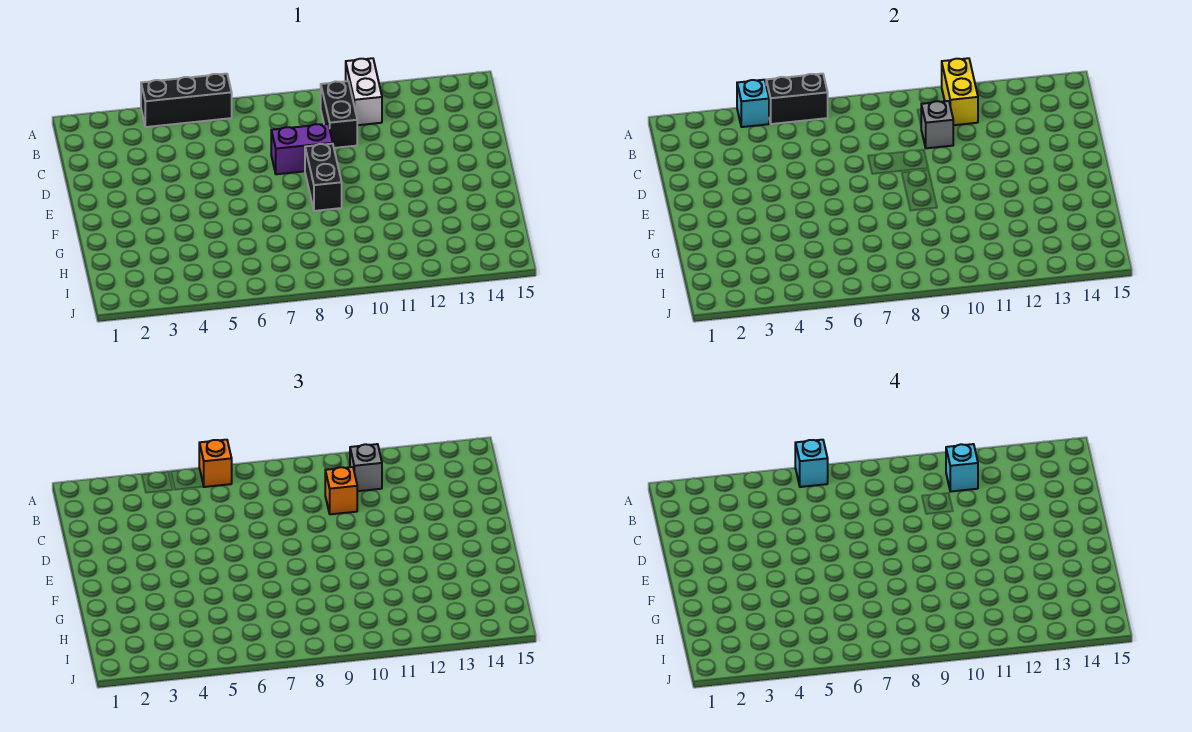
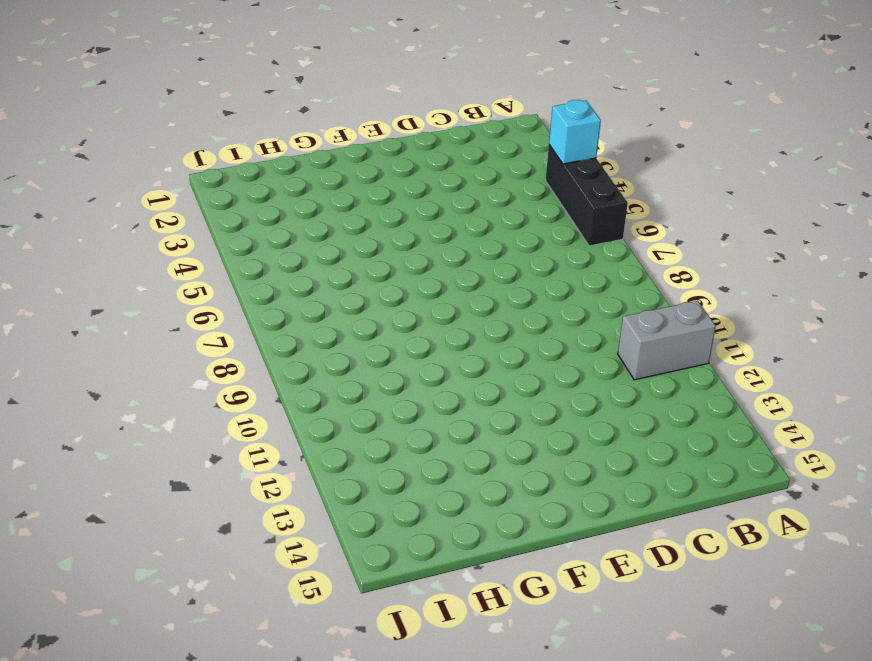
grey brick A11:B11 level 1 -> white brick A11:B11 level 1
none -> black brick B10:C10 level 1
none -> purple brick D8:D9 level 1
none -> black brick E9:F9 level 1

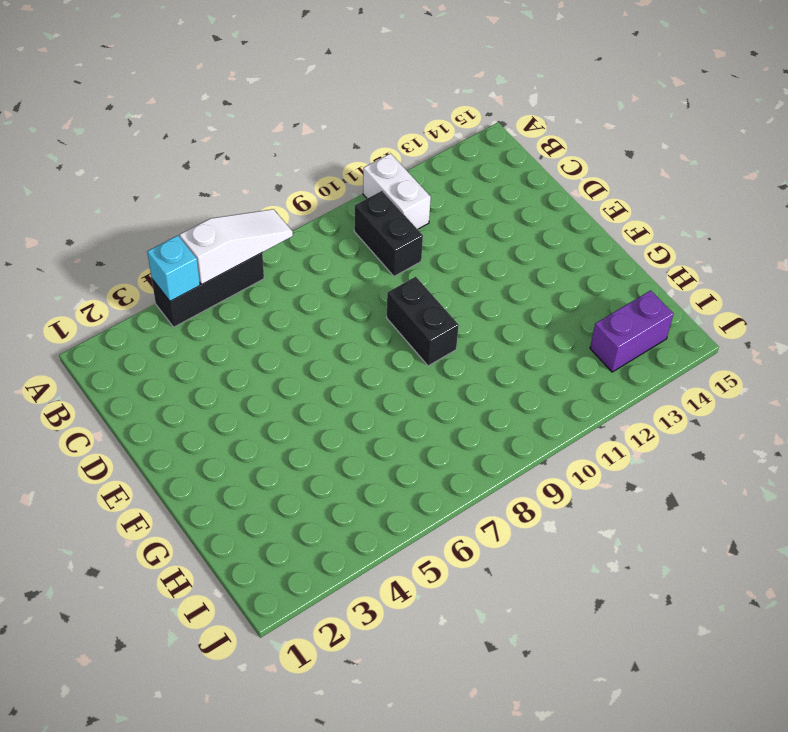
white slope A5:A7 level 2 top 5 -> black brick A5:A6 level 2
purple brick I13:I14 level 1 -> purple brick D8:D9 level 1
none -> yellow brick A11:B11 level 2
none -> grey brick C10 level 2
none -> orange brick A6 level 3

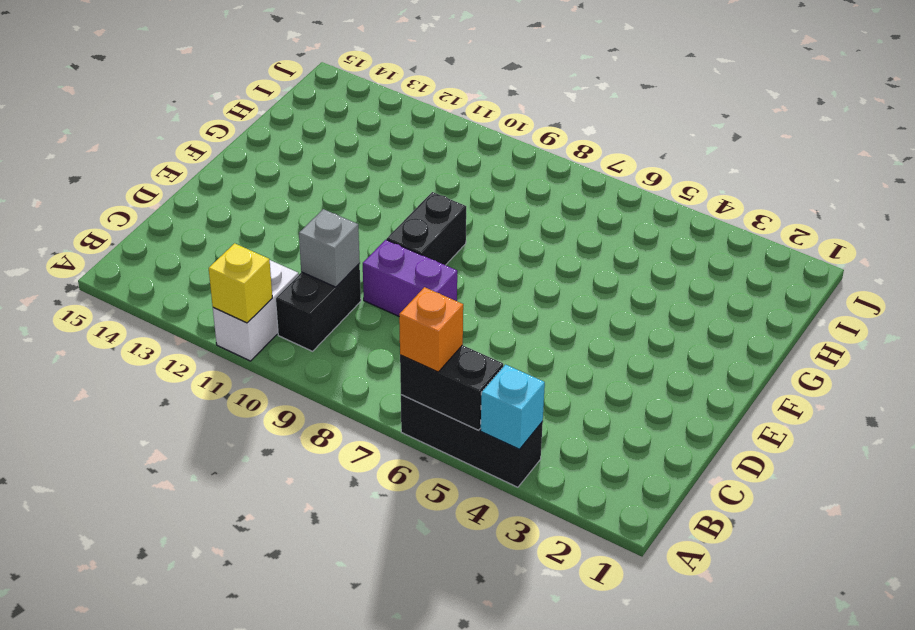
yellow brick A11 level 2 -> yellow brick A11:B11 level 2
none -> grey brick B11 level 3
none -> orange brick C10 level 3
none -> cyan brick A6 level 4

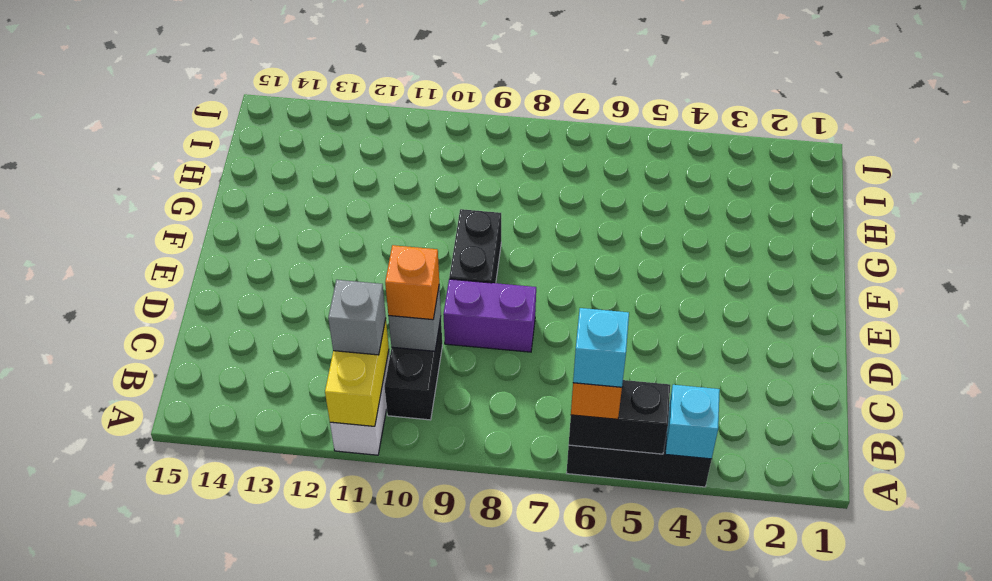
none -> cyan brick B11 level 4

